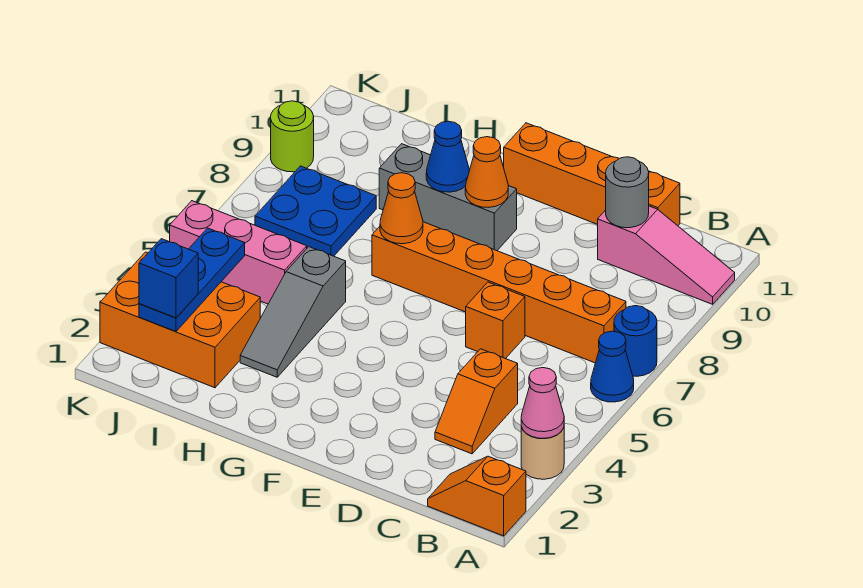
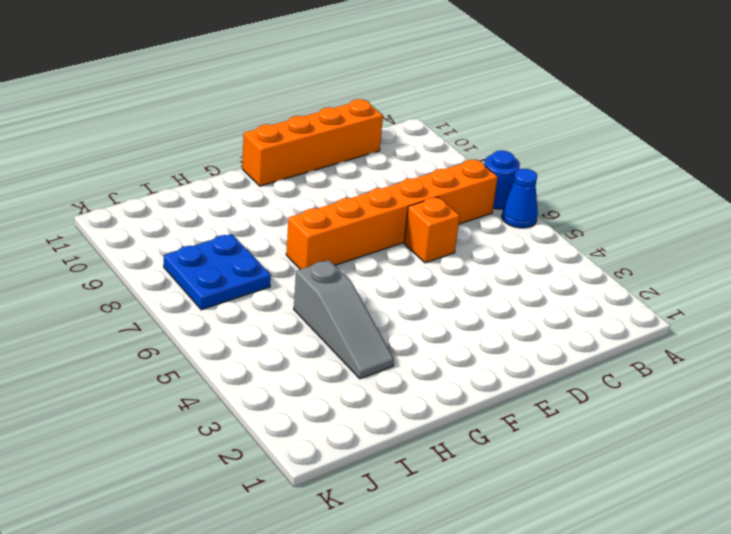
none -> orange slope A1:B1 level 1 top A
none -> tan round brick A3 level 1
none -> pink slope A10:C10 level 1 top C

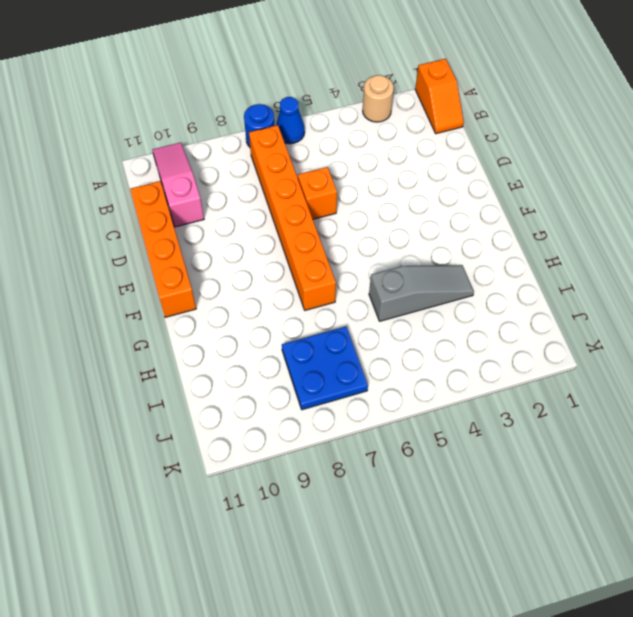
none -> orange slope C3:C4 level 1 top 4
none -> grey brick F9:H9 level 1
none -> orange brick I2:K3 level 1

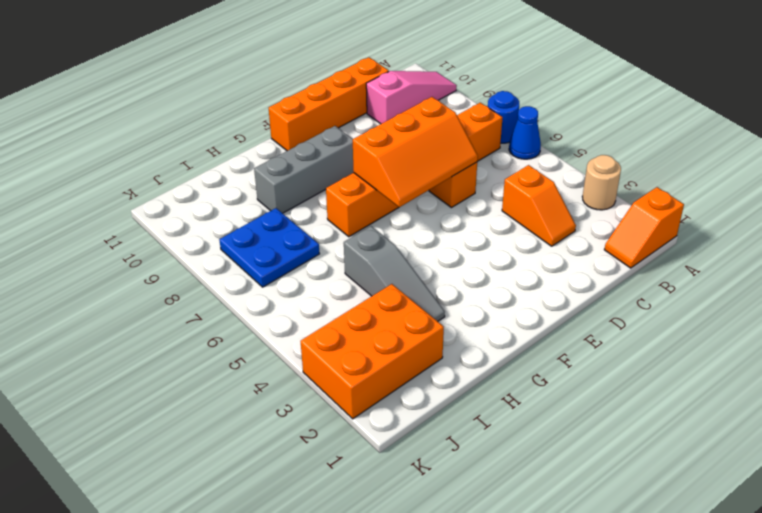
orange slope D6:F7 level 2 top 7 -> none
none -> pink brick I5:K5 level 1
none -> lime round brick K9 level 1
none -> pink cone A3 level 2

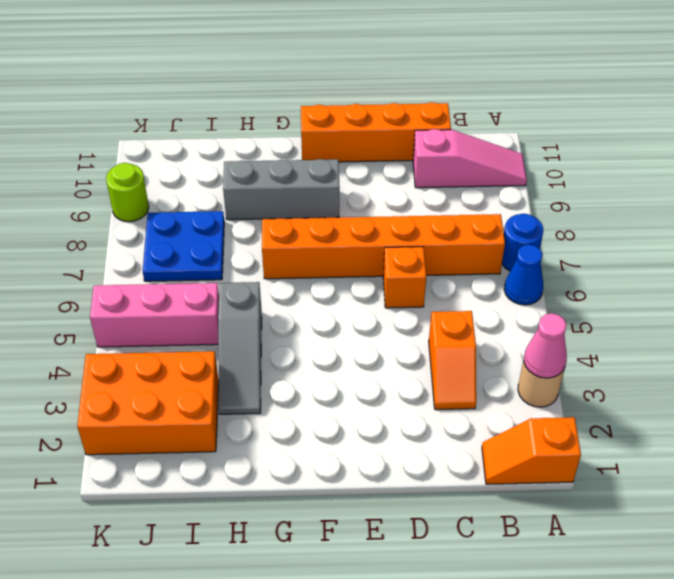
none -> grey round brick C10 level 2
none -> orange cone F9 level 2
none -> orange cone G7 level 2

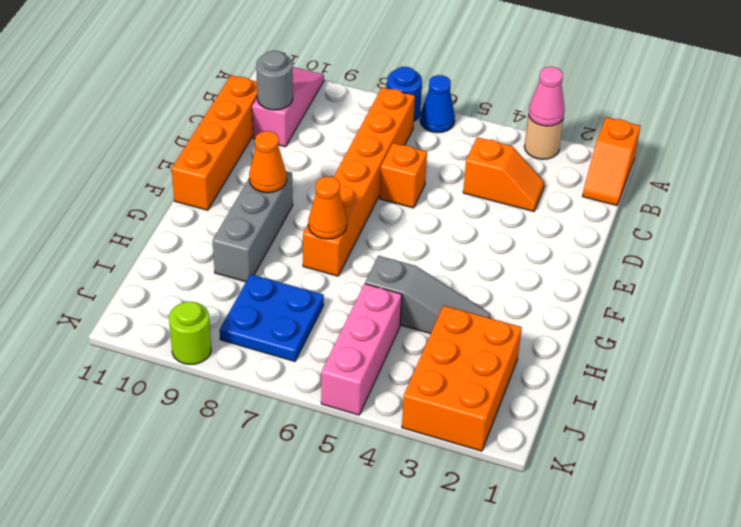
none -> blue cone G9 level 2
none -> blue plate J2:J4 level 2
none -> blue brick J2 level 3

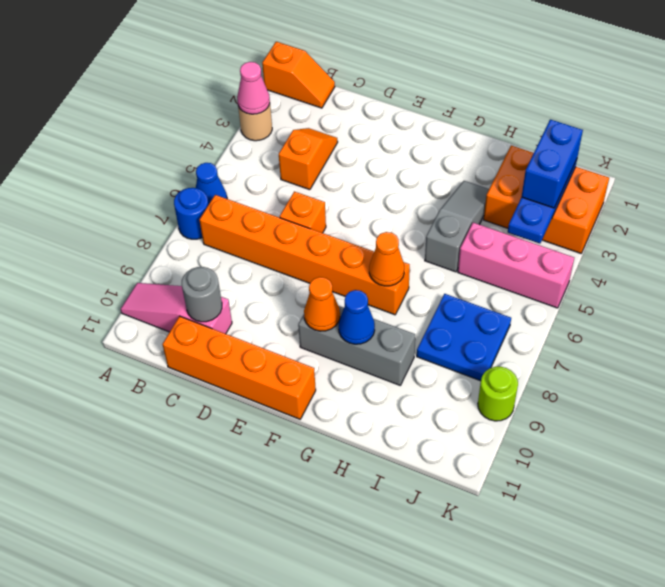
blue brick J2:J3 level 3 -> blue brick J2 level 3

